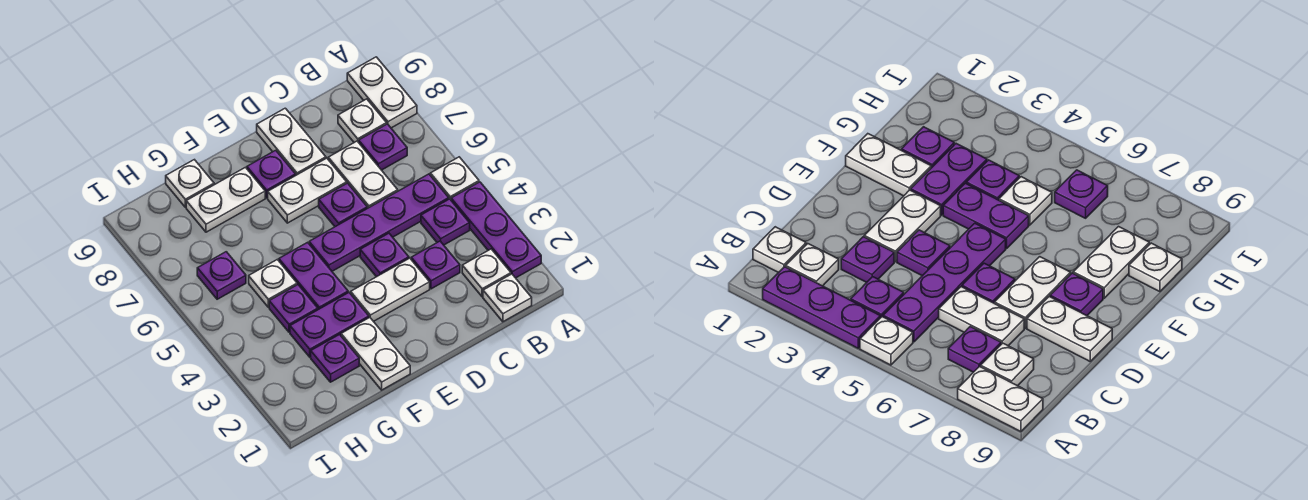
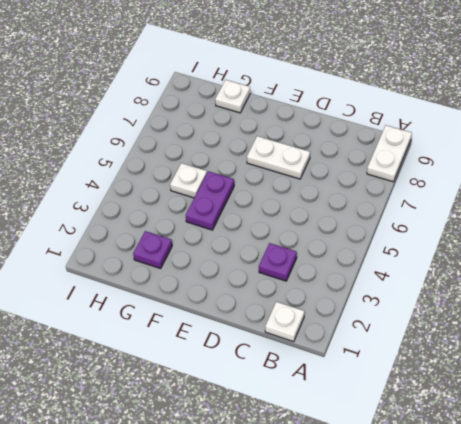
none -> purple plate A2:A4 level 1
none -> white plate A5 level 1
none -> white plate B2 level 1

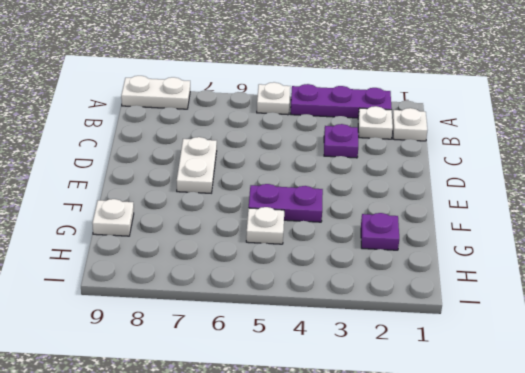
none -> purple plate B4 level 1
none -> purple plate B5:E5 level 1
none -> purple plate B7 level 1

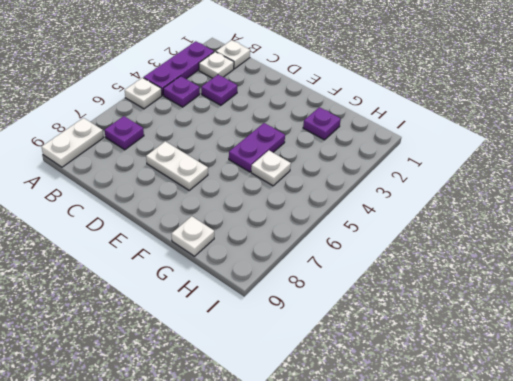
none -> purple plate B5:E5 level 1
none -> white plate B8 level 1
none -> white plate C6:C7 level 1

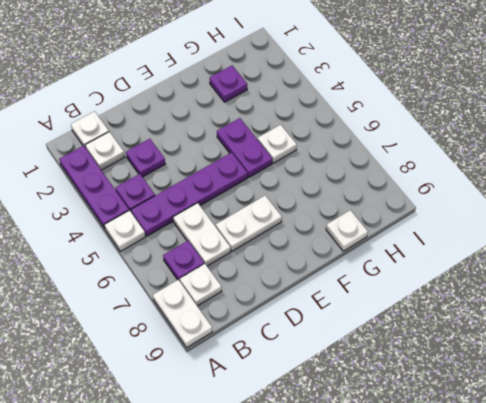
none -> white plate D3:E3 level 1
none -> purple plate D4 level 1
none -> purple plate D6 level 1

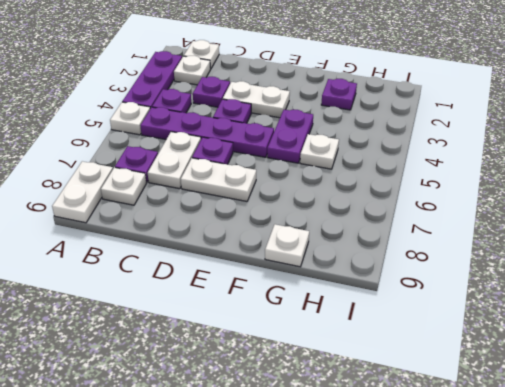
none -> white plate D8:D9 level 1
none -> purple plate E8 level 1
none -> white plate F1:F2 level 1

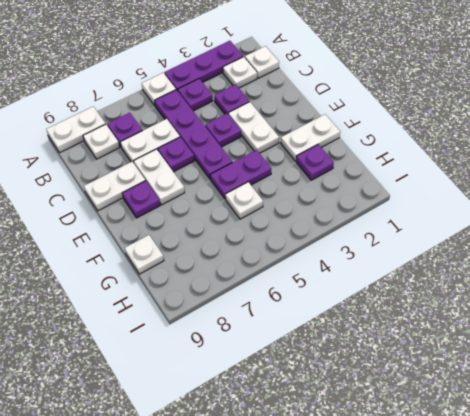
none -> purple plate F3:G3 level 1
none -> white plate F8:G8 level 1
none -> purple plate G4 level 1

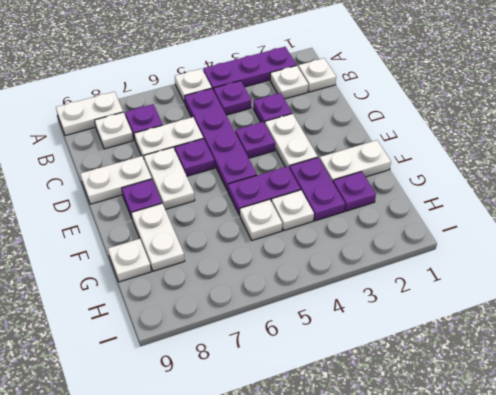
white plate G4 level 1 -> purple plate G4 level 1
none -> purple plate H6 level 1

